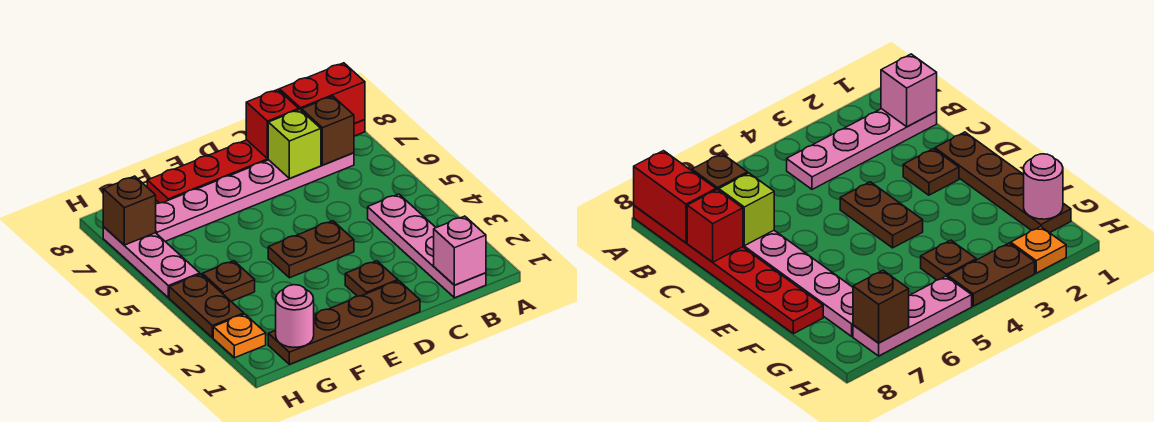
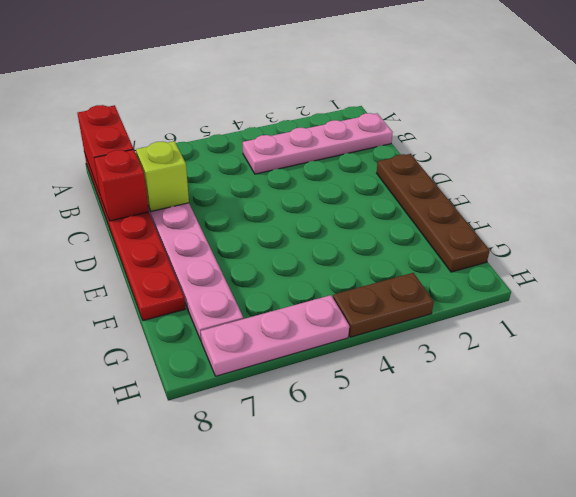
none -> brown plate D2 level 1
none -> brown plate D4:E4 level 1
none -> brown plate G4 level 1

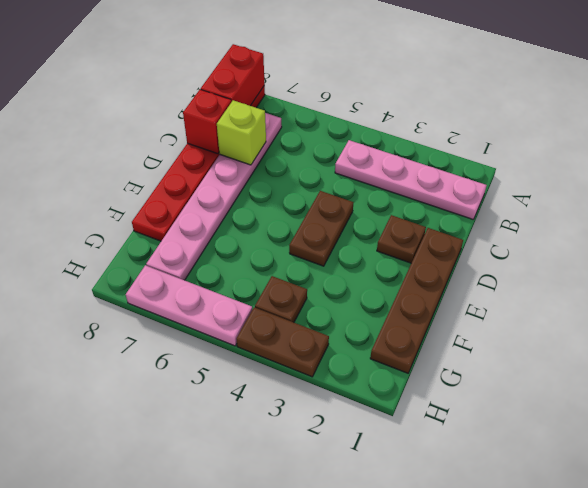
none -> orange plate H2 level 1
none -> pink brick B1 level 2
none -> brown brick B7 level 2

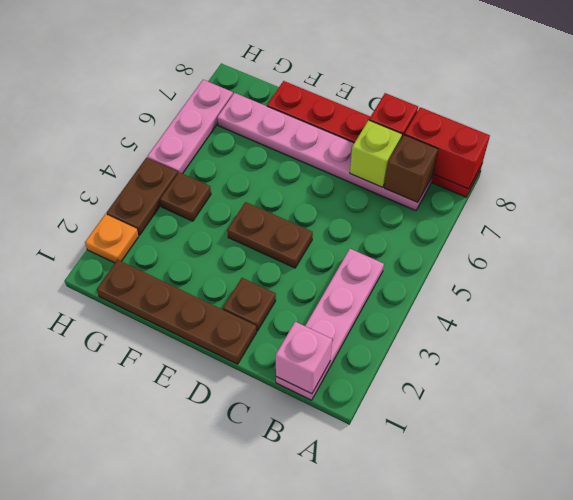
none -> pink round brick G1 level 2
none -> brown brick H7 level 2

